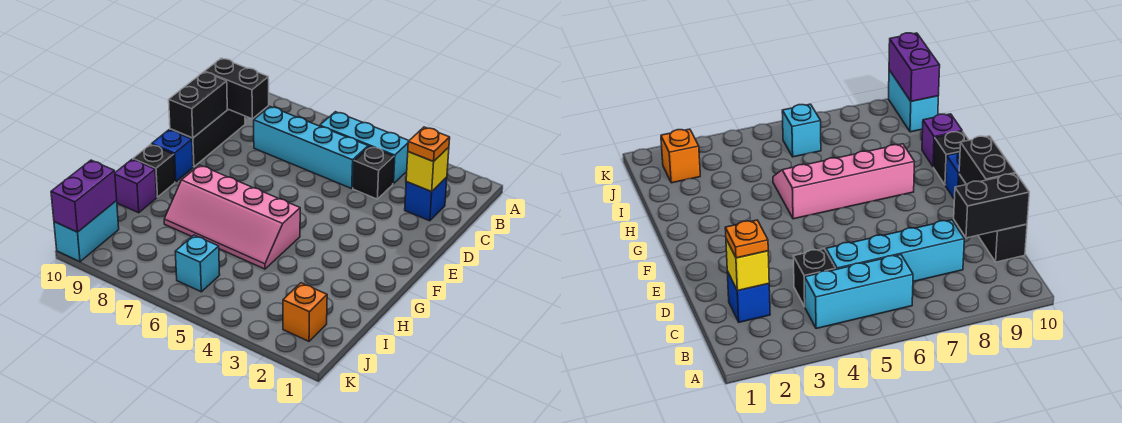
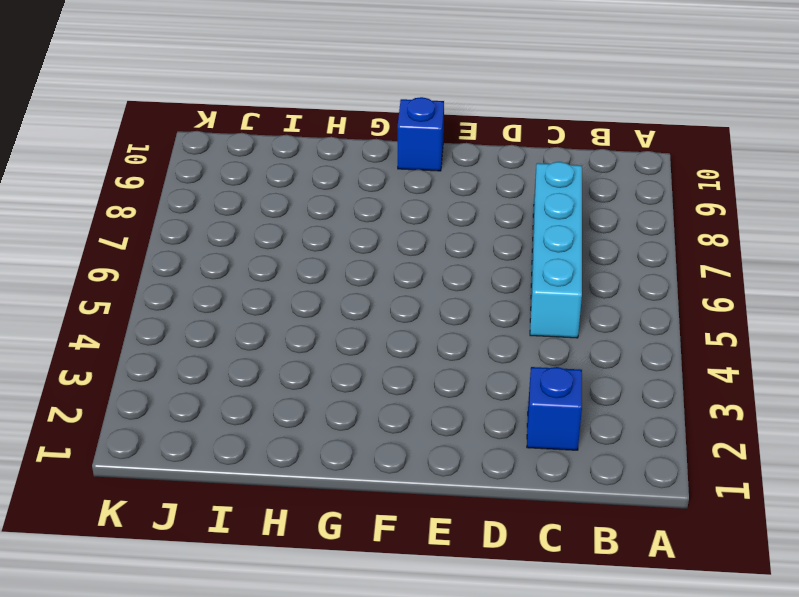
none -> cyan brick B4:B6 level 1
none -> black brick C4 level 1
none -> black brick C10:E10 level 1

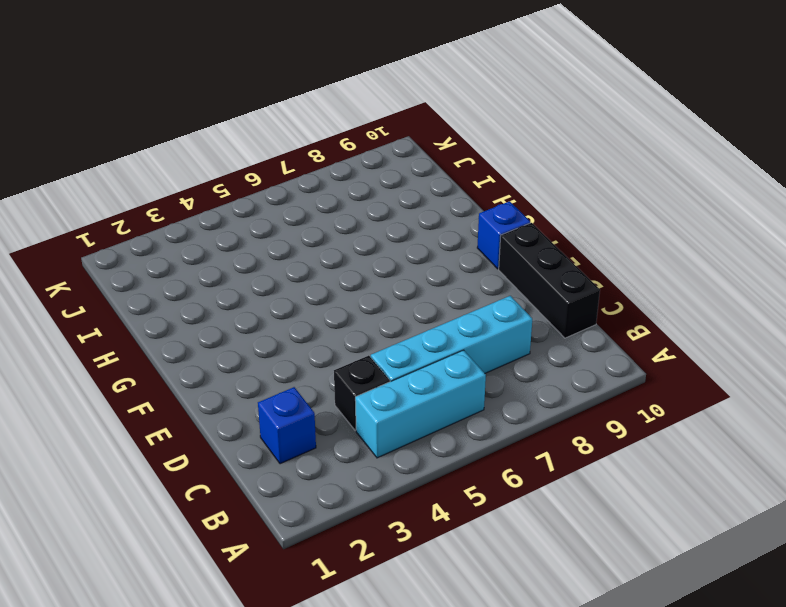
none -> pink slope G5:H8 level 1 top G
none -> black brick G10 level 1
none -> purple brick H10 level 1

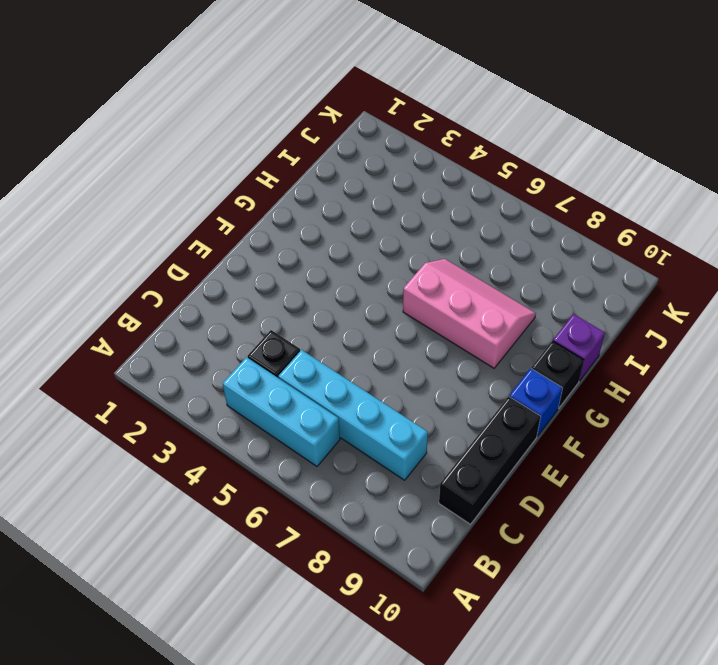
pink slope G6:H8 level 1 top G -> pink slope G5:H8 level 1 top G
none -> blue brick C2 level 1
none -> orange brick J2 level 1
none -> cyan brick J6 level 1

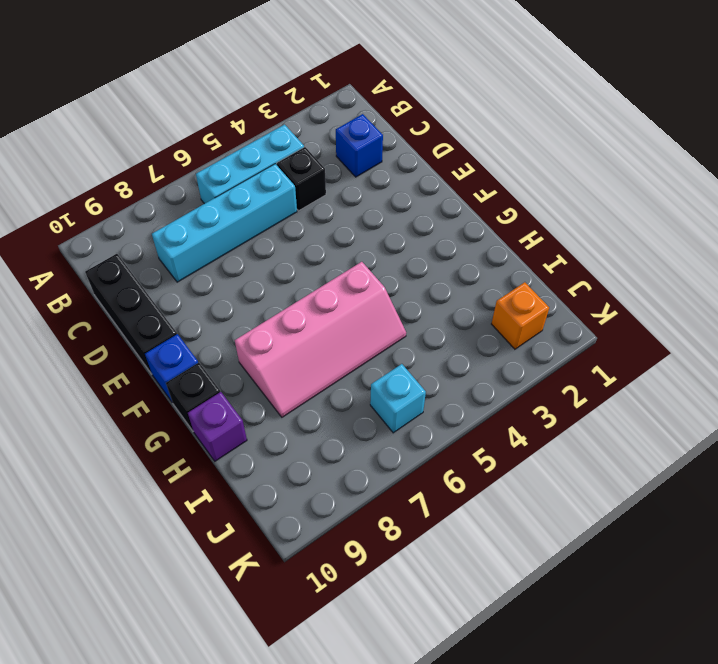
none -> cyan brick J10:K10 level 1
none -> yellow brick C2 level 2
none -> black brick C9:C10 level 2

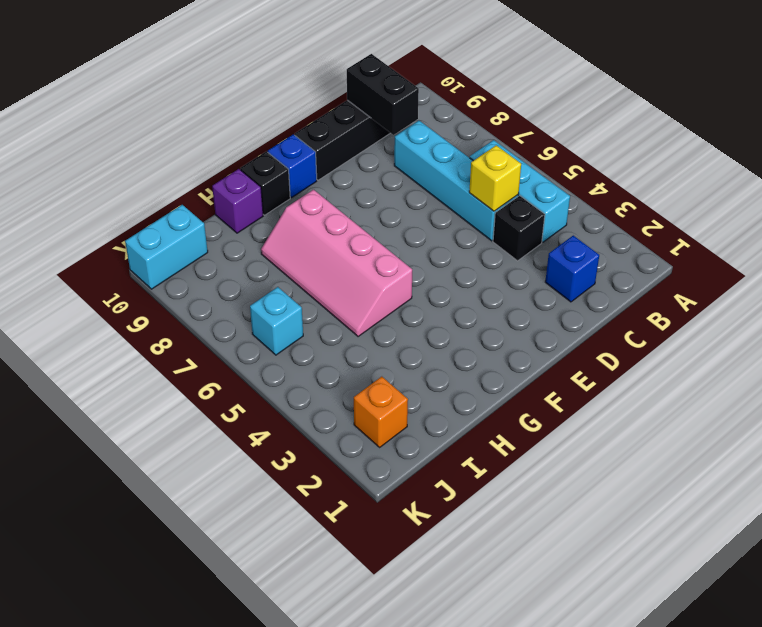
yellow brick C5 level 2 -> yellow brick C2 level 2
none -> black brick D10:E10 level 2
none -> purple brick J10:K10 level 2
none -> orange plate C2 level 3

